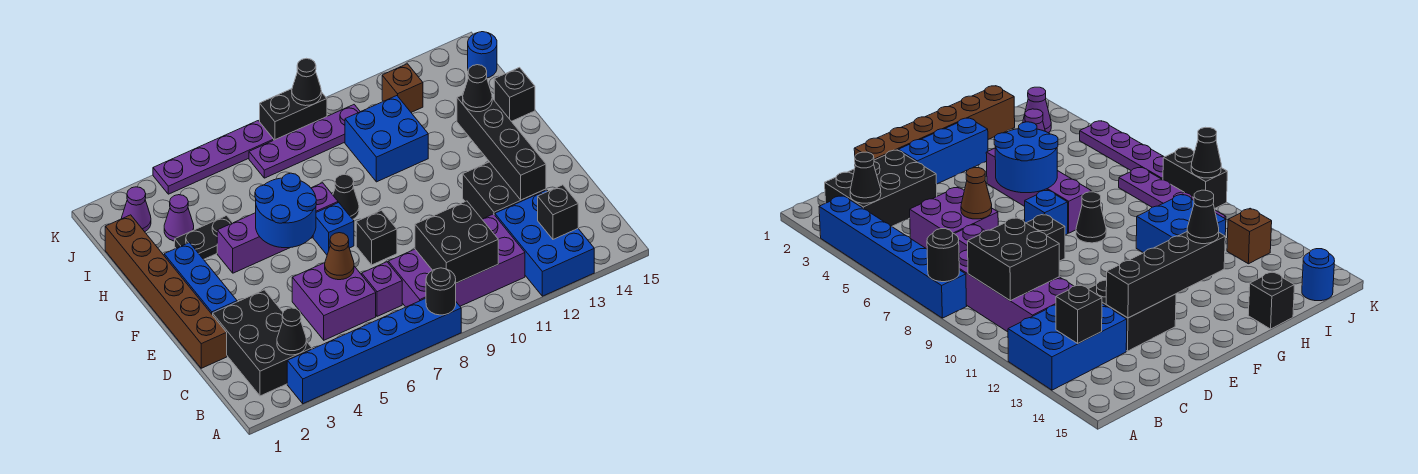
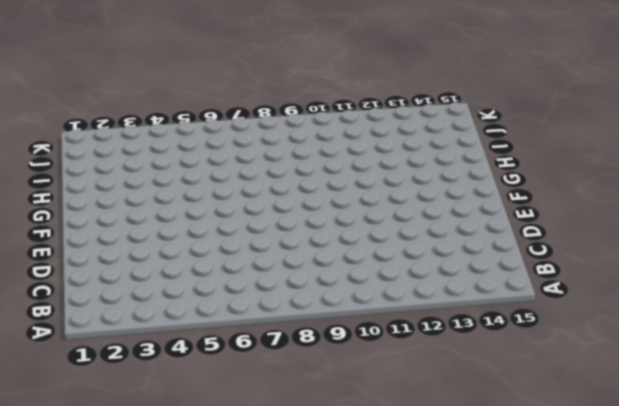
none -> blue brick A3:A8 level 1
none -> blue brick A12:C13 level 1
none -> black brick B2:D3 level 1
none -> purple brick B8:C11 level 1

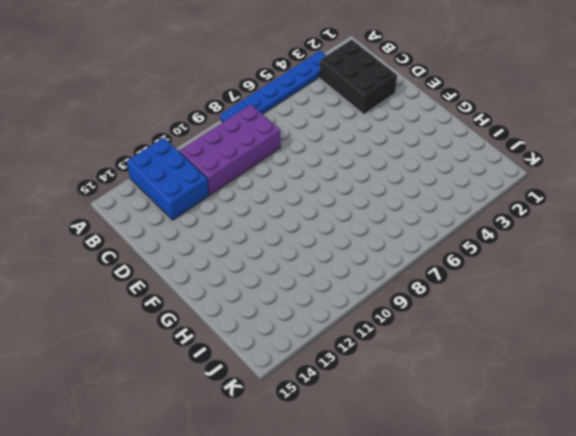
blue plate A3:A8 level 1 -> blue brick A3:A8 level 1
none -> purple brick C5:D6 level 1
none -> purple brick C7 level 1
none -> brown brick D1:I1 level 1
none -> black brick D12:E13 level 1

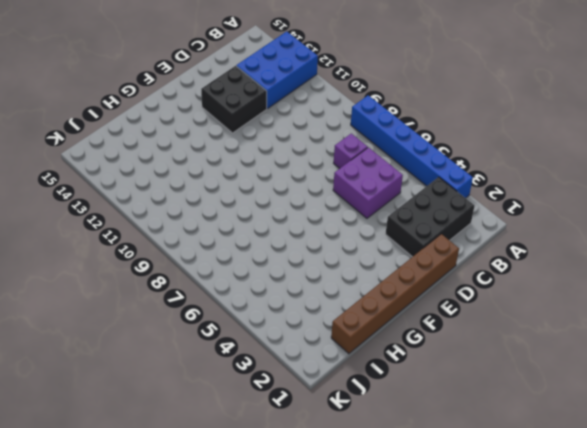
none -> purple brick B8:C11 level 1
none -> blue brick E2:G2 level 1
none -> black brick E8 level 1
none -> blue brick F7 level 1

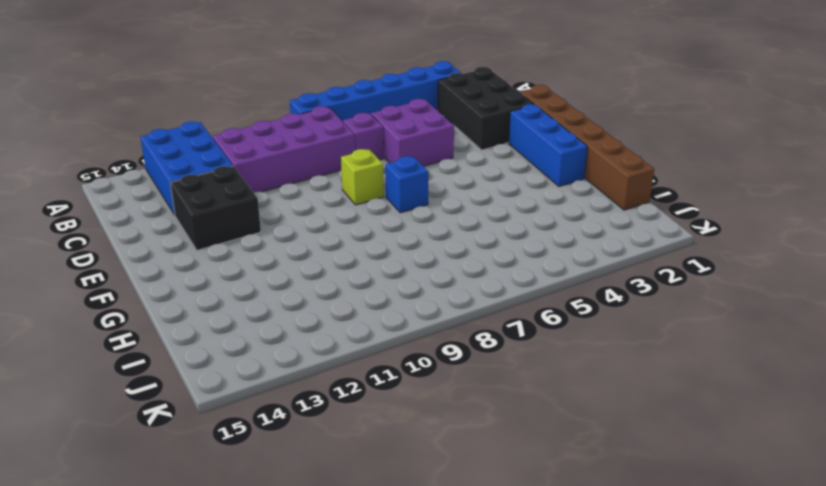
lime brick E8 level 1 -> black brick E8 level 1
none -> purple brick G4:G7 level 1
none -> black cone G8 level 1
none -> black plate H3:H4 level 1
none -> blue brick H10:I11 level 1

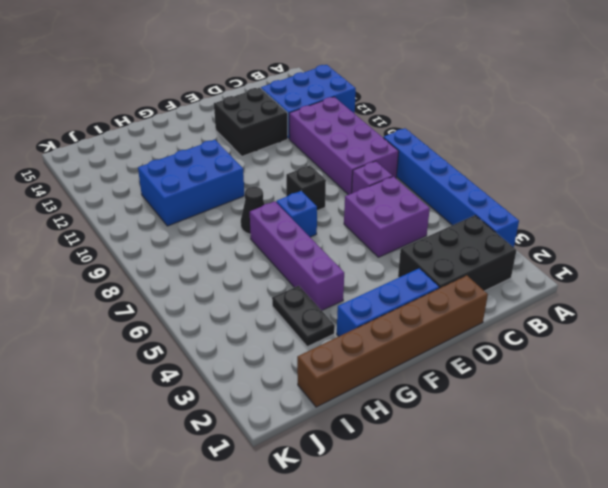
blue brick G10:I11 level 1 -> blue brick H10:I11 level 1
none -> black brick H15 level 1
none -> purple cone I3 level 1
none -> purple cone J2 level 1
none -> purple plate J7:J10 level 1

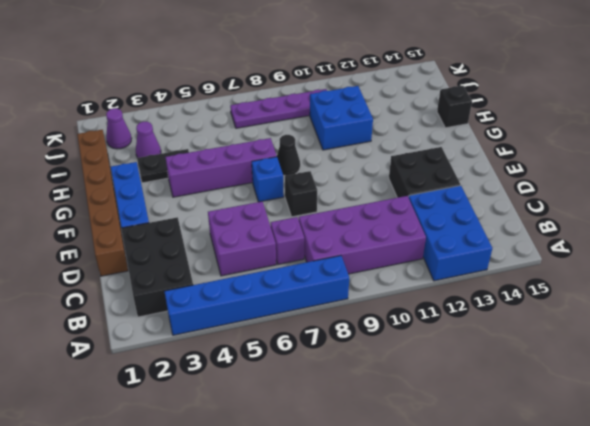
none -> brown brick J12 level 1
none -> blue round brick J15 level 1
none -> purple plate K4:K7 level 1
none -> black brick K8:K9 level 1

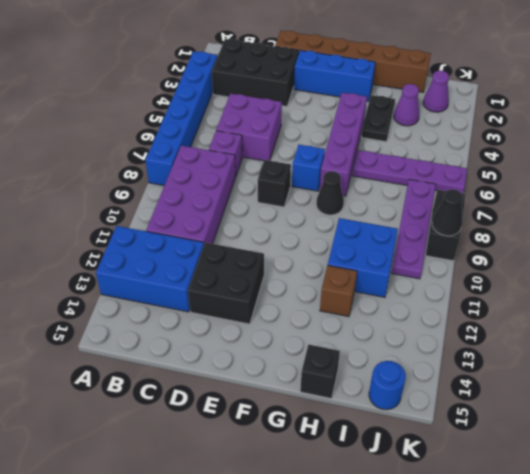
purple plate H6:K6 level 1 -> purple plate K4:K7 level 1
brown brick H12 level 1 -> brown brick J12 level 1
none -> black round brick A8 level 2
none -> black cone B3 level 2
none -> black brick B9:C10 level 2
none -> black brick B13 level 2

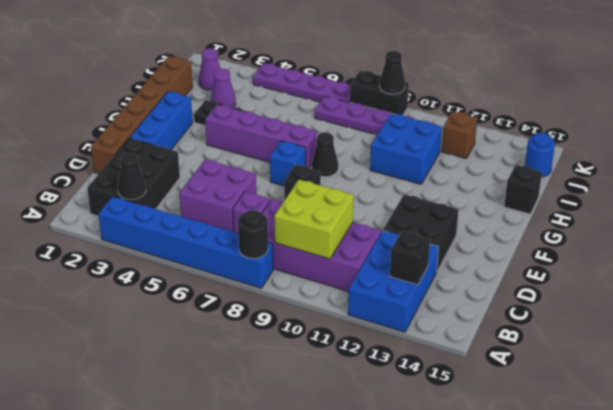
lime brick B9:C10 level 2 -> black brick B9:C10 level 2
none -> brown cone D6 level 2
none -> black brick D13:G13 level 2
none -> blue round brick F5:G6 level 2
none -> black cone G13 level 3

